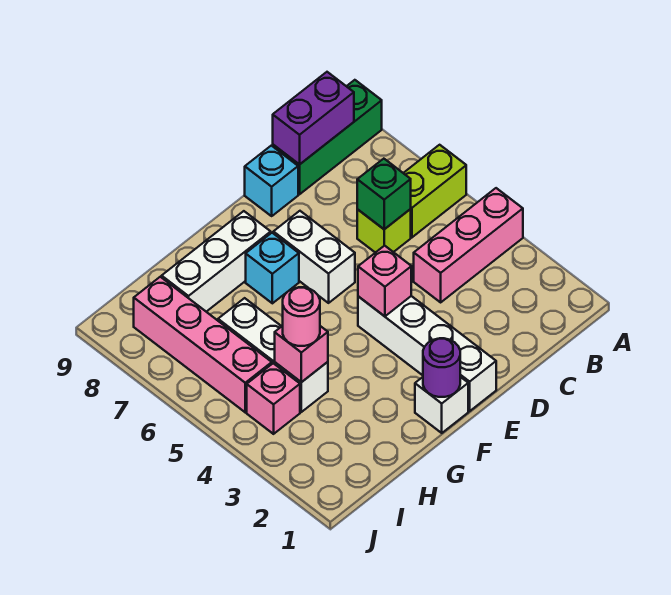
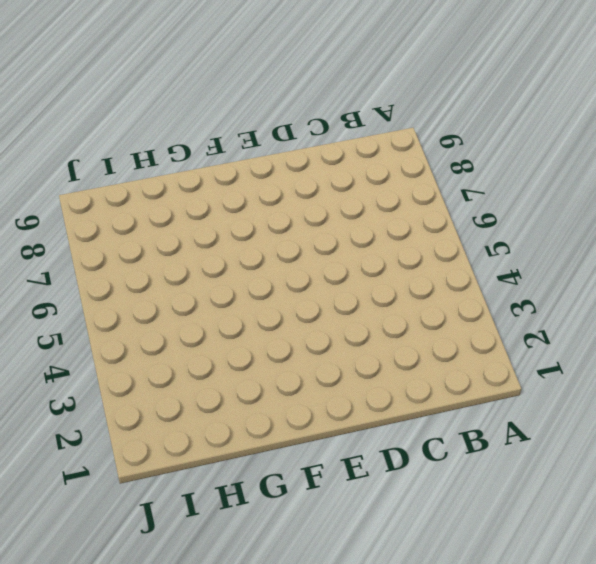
none -> pink brick A4:C4 level 1
none -> lime brick A6:B6 level 1
none -> green brick A9:C9 level 1

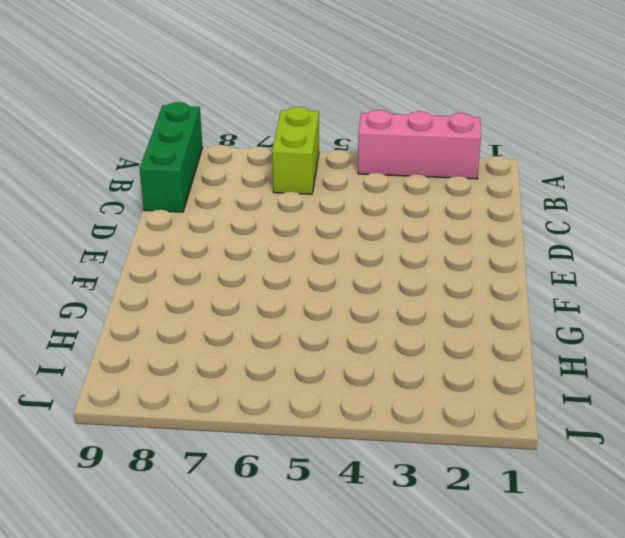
pink brick A2:A4 level 1 -> pink brick A4:C4 level 1
none -> lime brick C6 level 1
none -> cyan brick D9 level 1
none -> white brick E1:E4 level 1

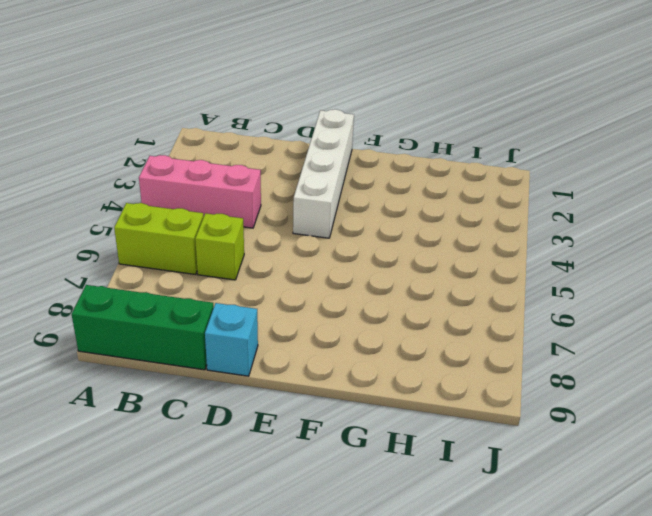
none -> white brick E6:E7 level 1
none -> white brick F1 level 1
none -> cyan brick F7 level 1

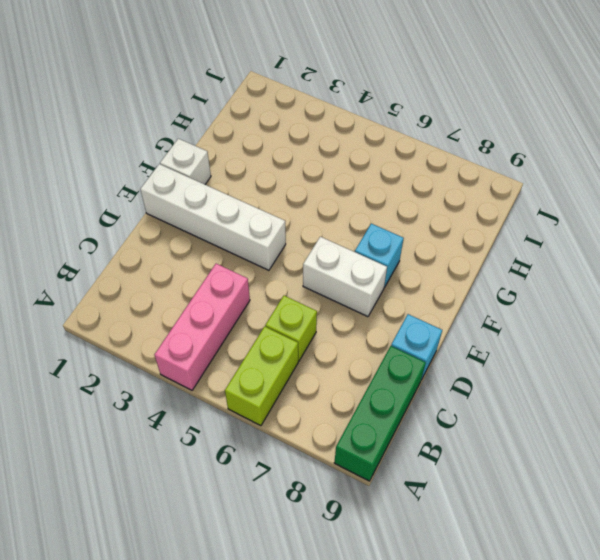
none -> white brick F8:H8 level 1
none -> white brick H4:H6 level 1
none -> pink brick I4 level 1

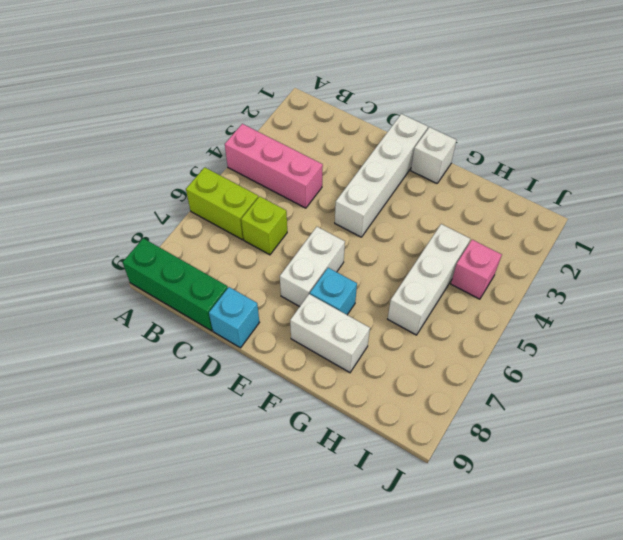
white brick F8:G8 level 1 -> white brick F8:H8 level 1
none -> pink brick I5:I8 level 1
none -> purple brick B9:C9 level 2
none -> green brick C6 level 2

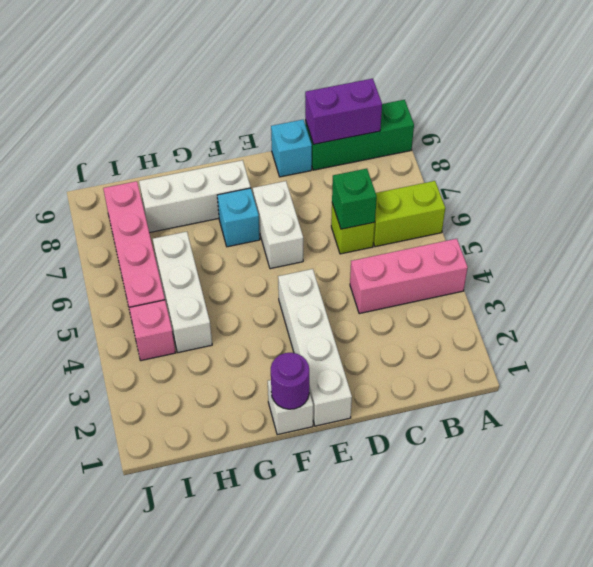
none -> pink brick E4 level 2
none -> pink brick H4 level 2
none -> pink round brick H4 level 3

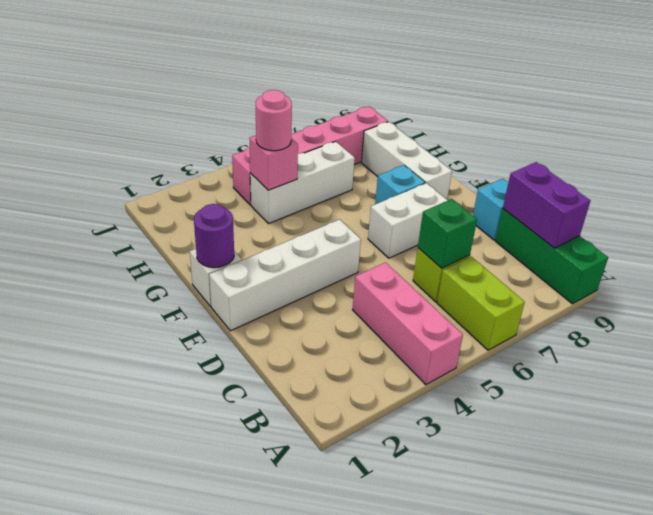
none -> pink brick E4 level 2

